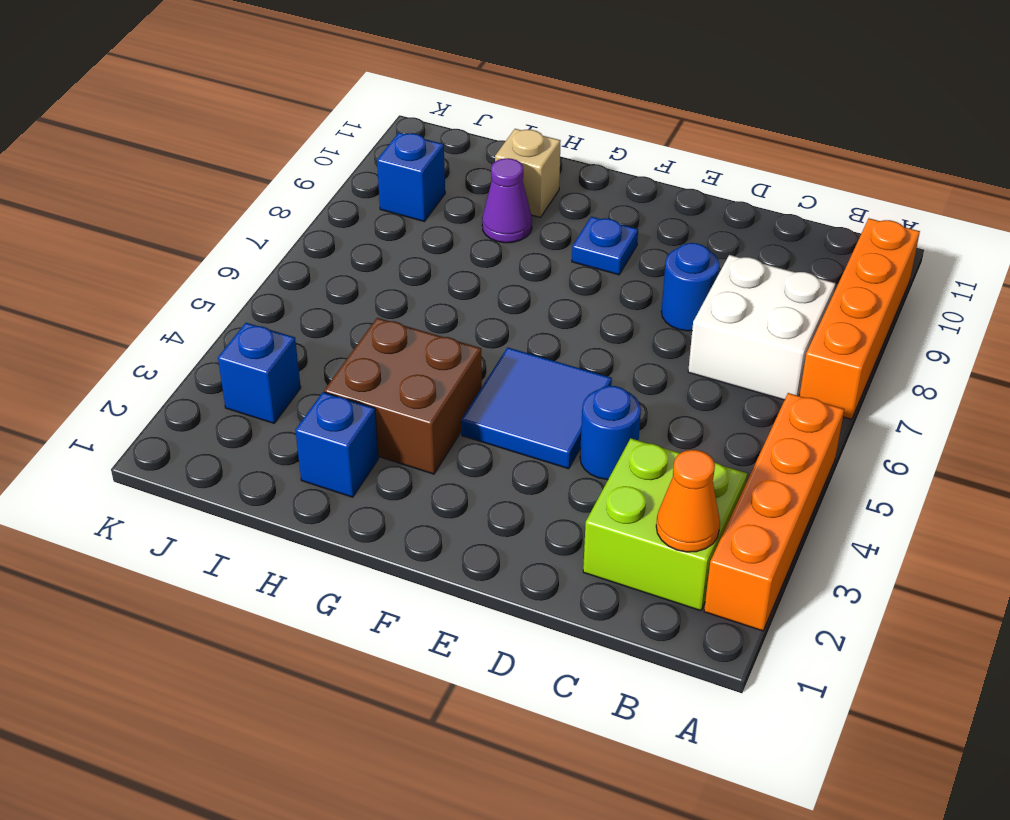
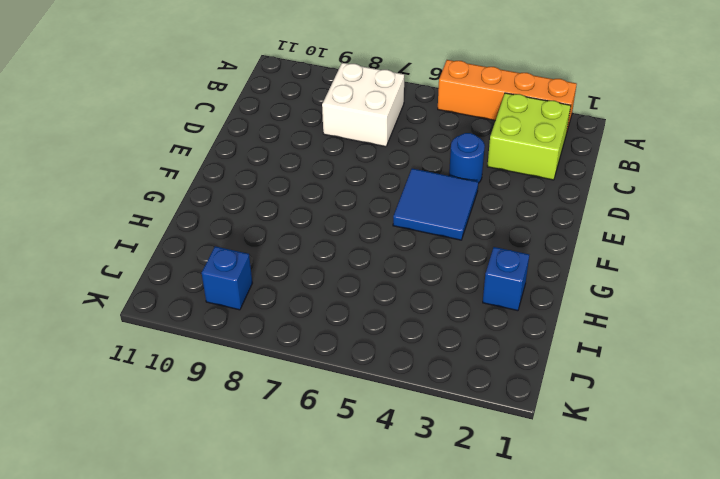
none -> orange brick A7:A10 level 1
none -> blue round brick D8 level 1
none -> blue plate F9 level 1

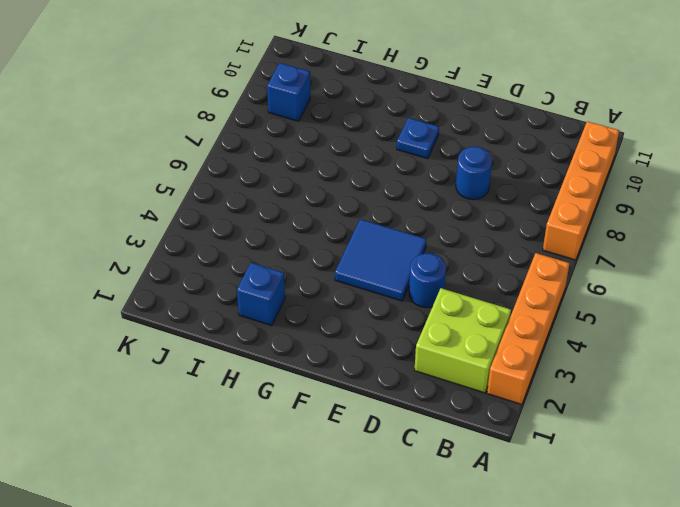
none -> white brick B7:C8 level 1
none -> brown brick G3:H4 level 1
none -> purple cone H9 level 1

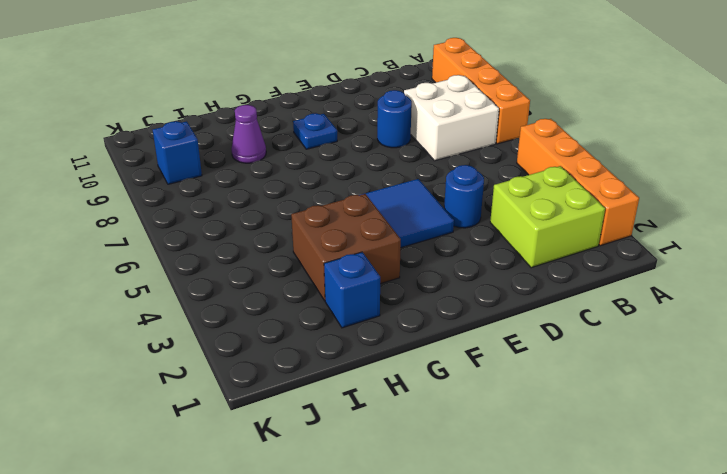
none -> tan brick H10 level 1
none -> blue brick J3 level 1
none -> orange cone B2 level 2

